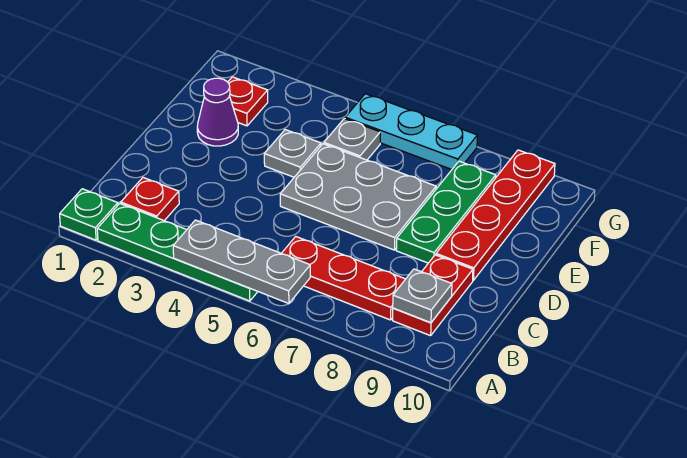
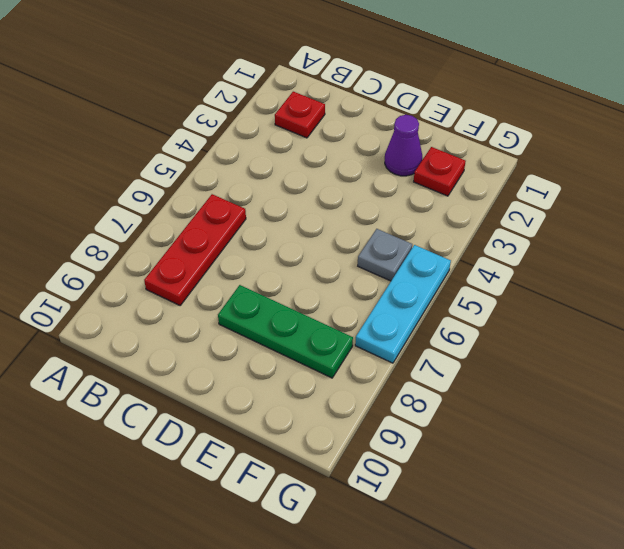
none -> green plate A1 level 1
none -> green plate A2:A5 level 1
none -> red plate B9:C9 level 1

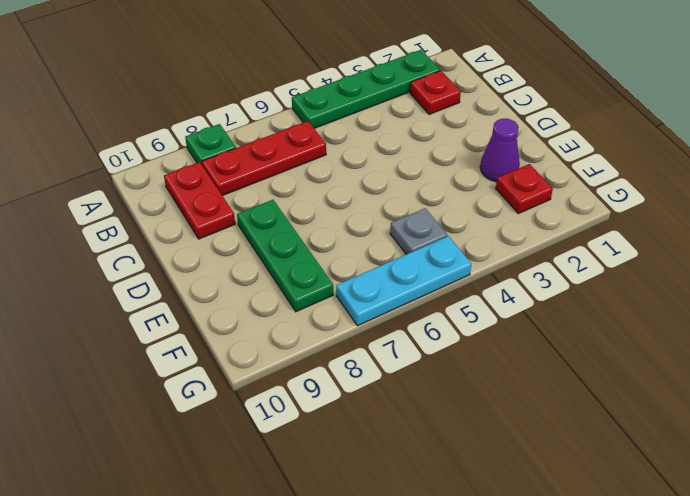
green plate A8 level 1 -> green plate A1 level 1
none -> grey plate D5:E7 level 1
none -> red plate D9:G9 level 1
none -> grey plate E4 level 1

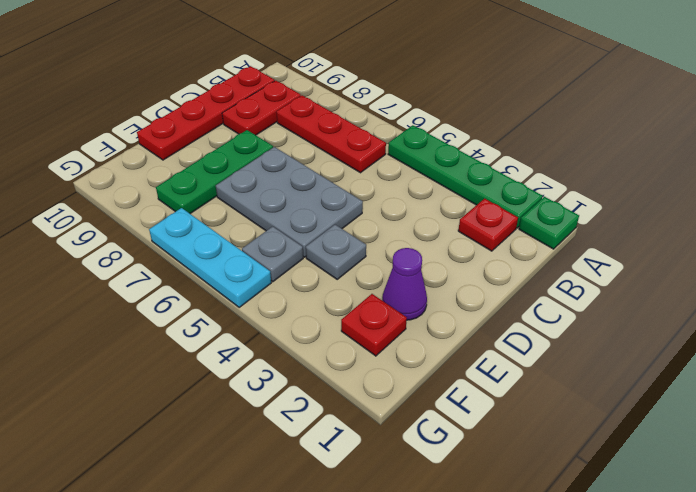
red plate B10:E10 level 1 -> red plate D9:G9 level 1
none -> grey plate A4:A6 level 2
none -> grey plate B9 level 2

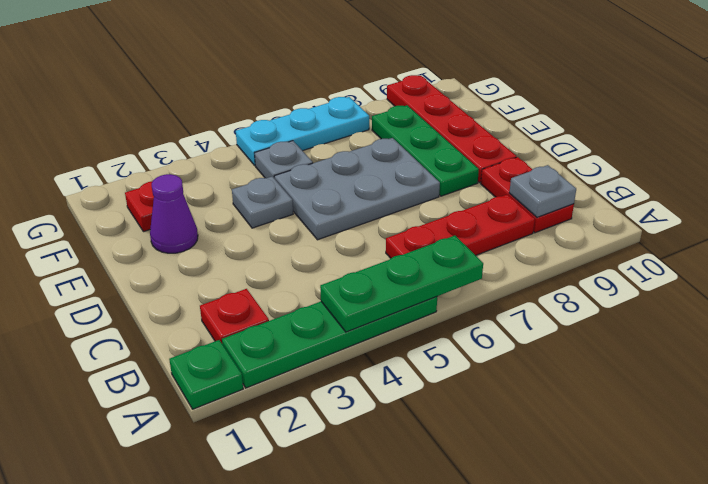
green plate A4:A6 level 2 -> grey plate A4:A6 level 2

